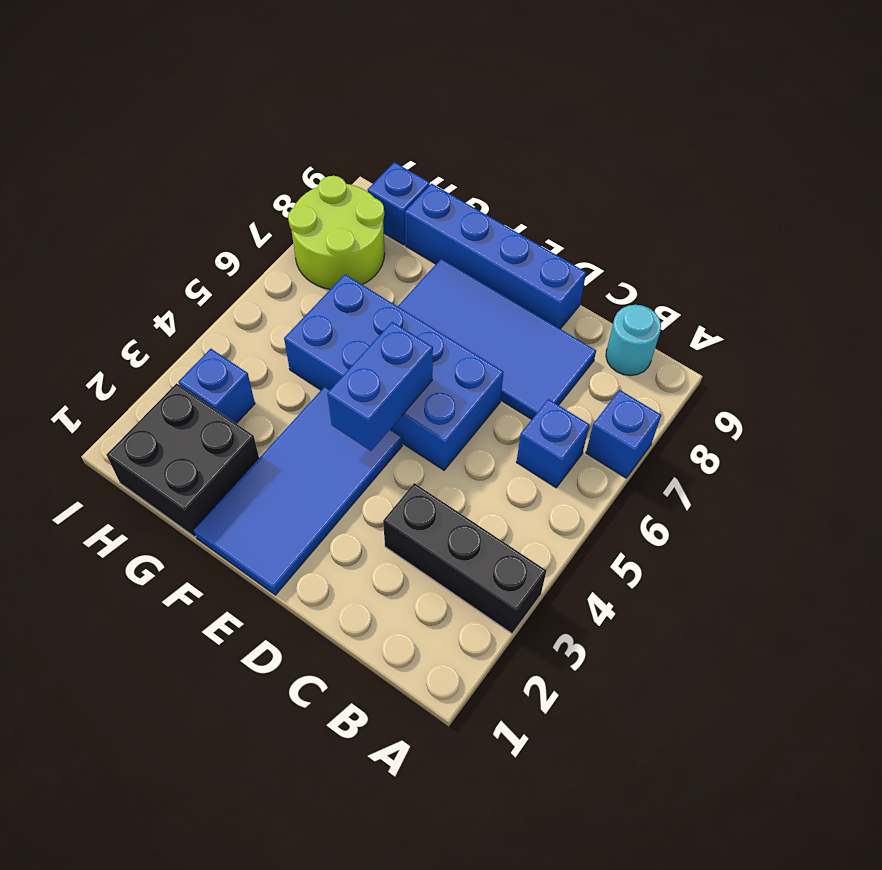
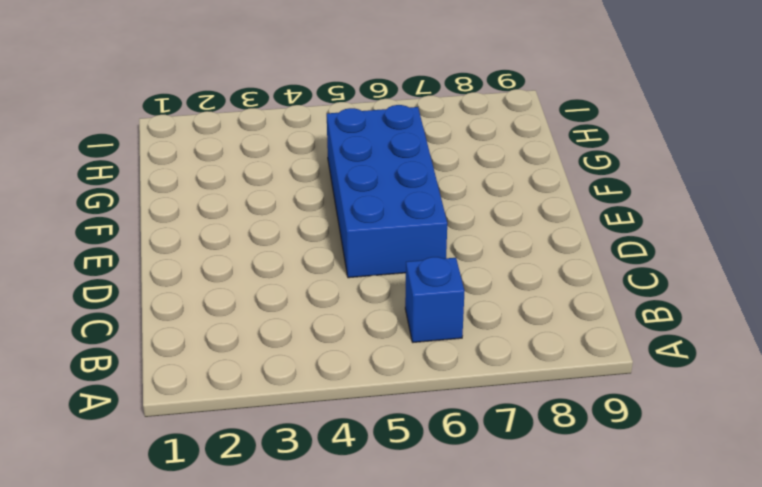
none -> black brick A3:C3 level 1
none -> blue brick A7 level 1
none -> cyan round brick B9 level 1

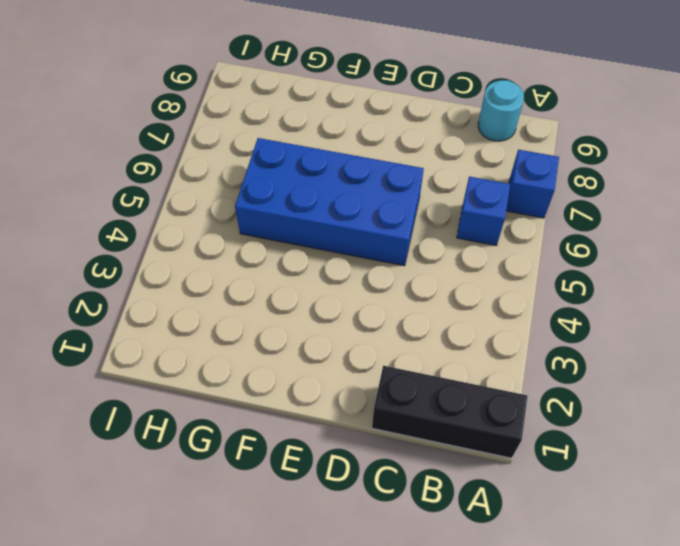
black brick A1:C1 level 1 -> black brick A3:C3 level 1
none -> blue tile C7:F8 level 1
none -> blue brick D9:G9 level 1
none -> blue tile E1:F4 level 1

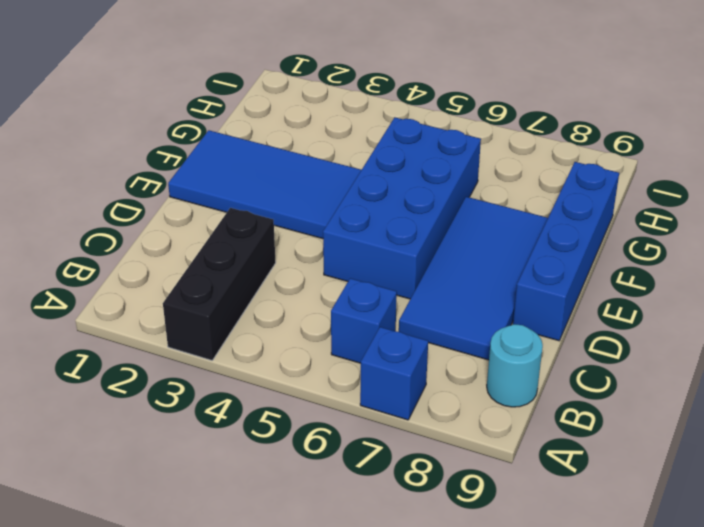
none -> black brick G1:H2 level 1
none -> blue brick H3 level 1
none -> lime round brick H7:I8 level 1

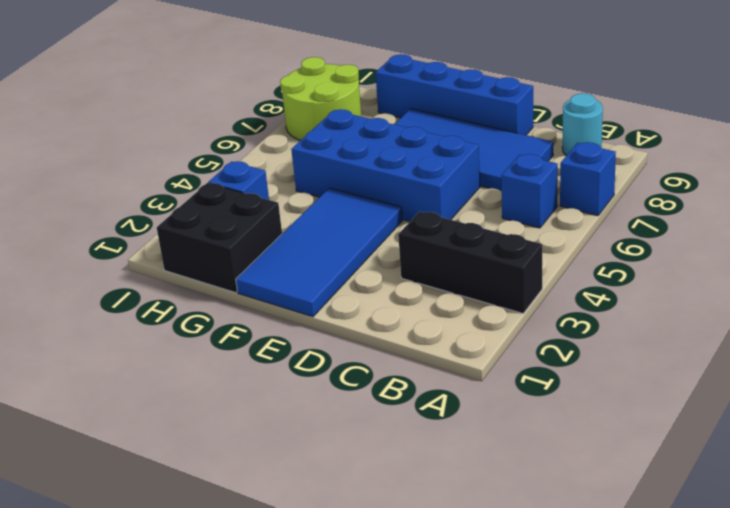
none -> blue brick H9 level 1
none -> blue brick E4:E5 level 2

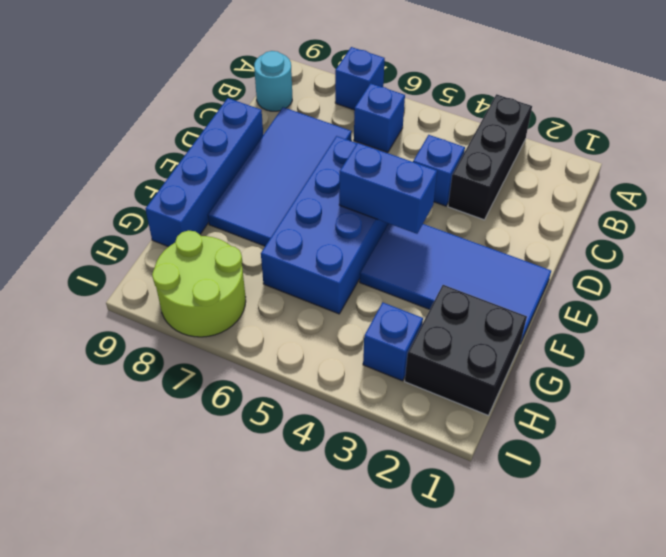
blue brick C4 level 1 -> blue brick H9 level 1

